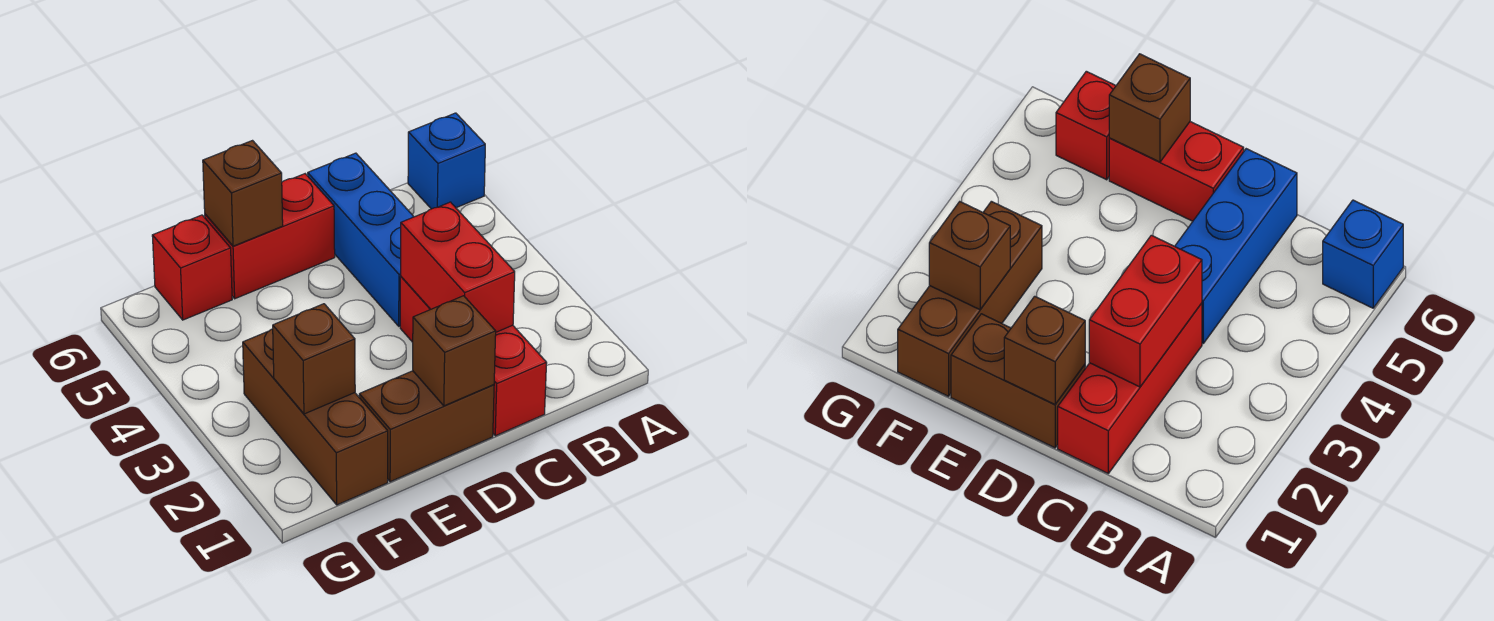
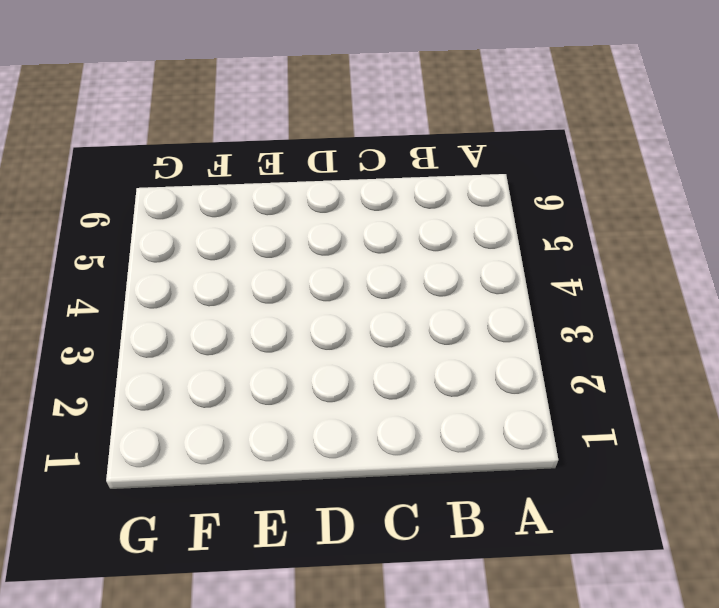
none -> blue brick A6 level 1
none -> red brick C1:C3 level 1

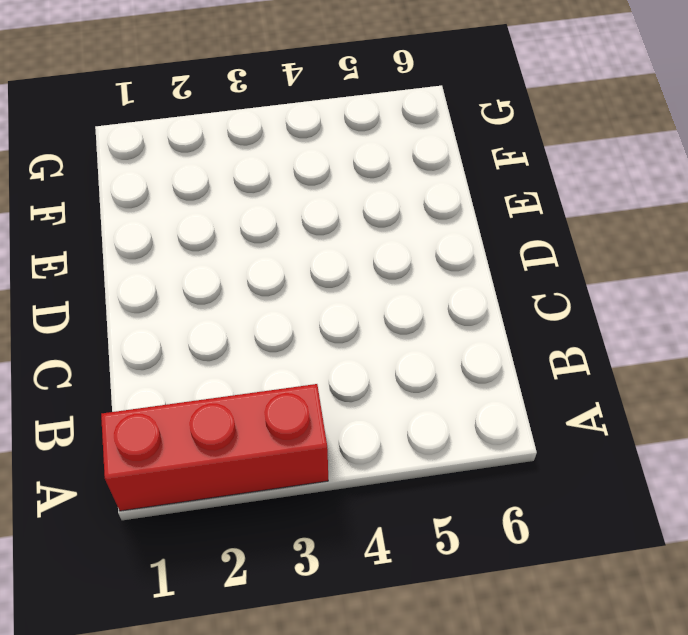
red brick A1:A3 level 1 -> red brick C1:C3 level 1
none -> blue brick A6 level 1
none -> blue brick C4:C6 level 1

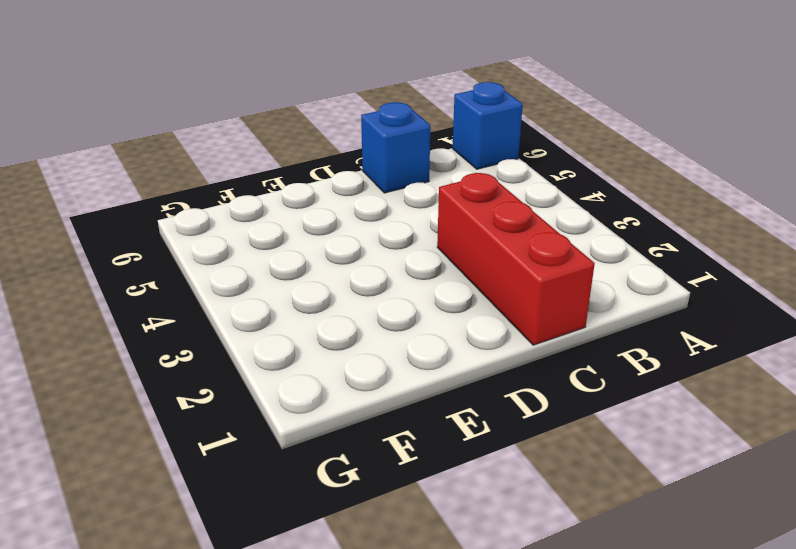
blue brick C6 level 1 -> blue brick C4:C6 level 1
none -> brown brick D1:E1 level 1
none -> red brick D6:E6 level 1

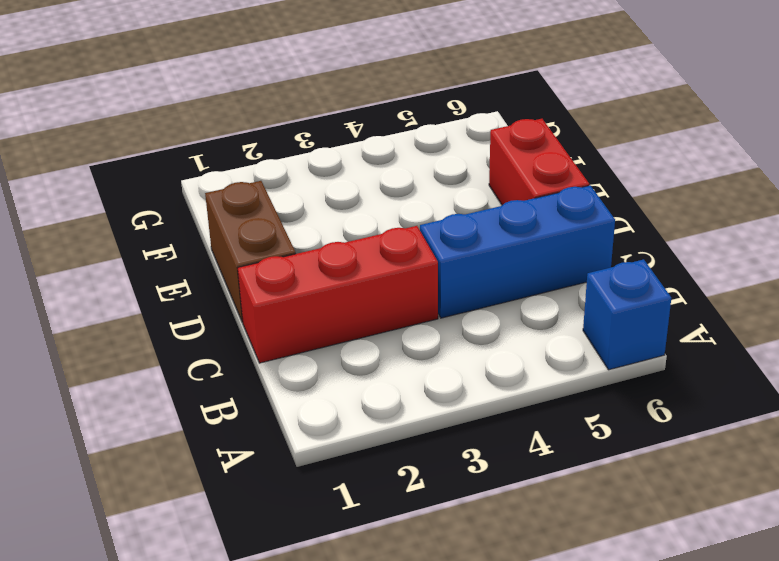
none -> brown brick F1:F3 level 1
none -> red brick F6 level 1

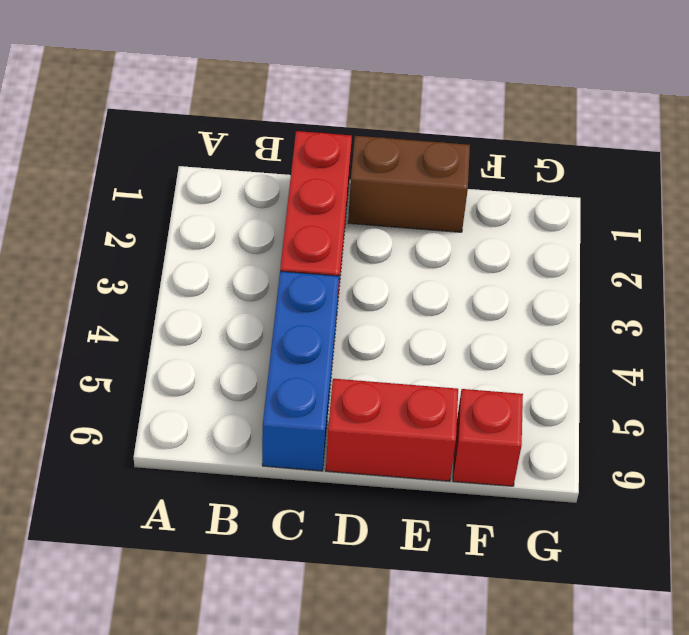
none -> blue brick A6 level 1
none -> brown brick F1:F3 level 1

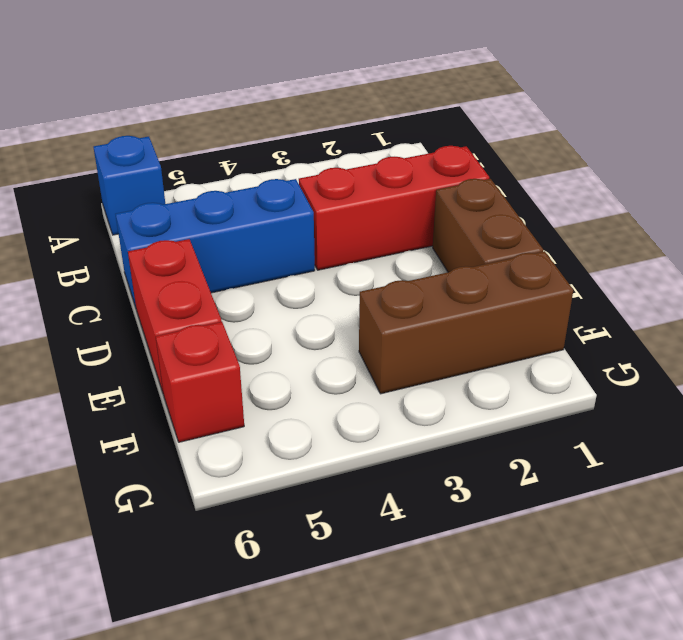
none -> red brick C2:C3 level 2
none -> brown brick D1 level 2

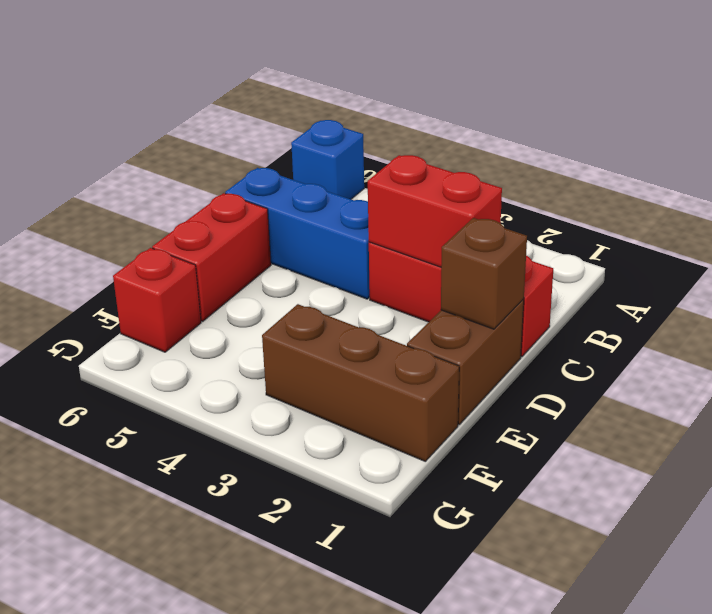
none -> brown brick E6 level 2
none -> brown brick F2 level 2

